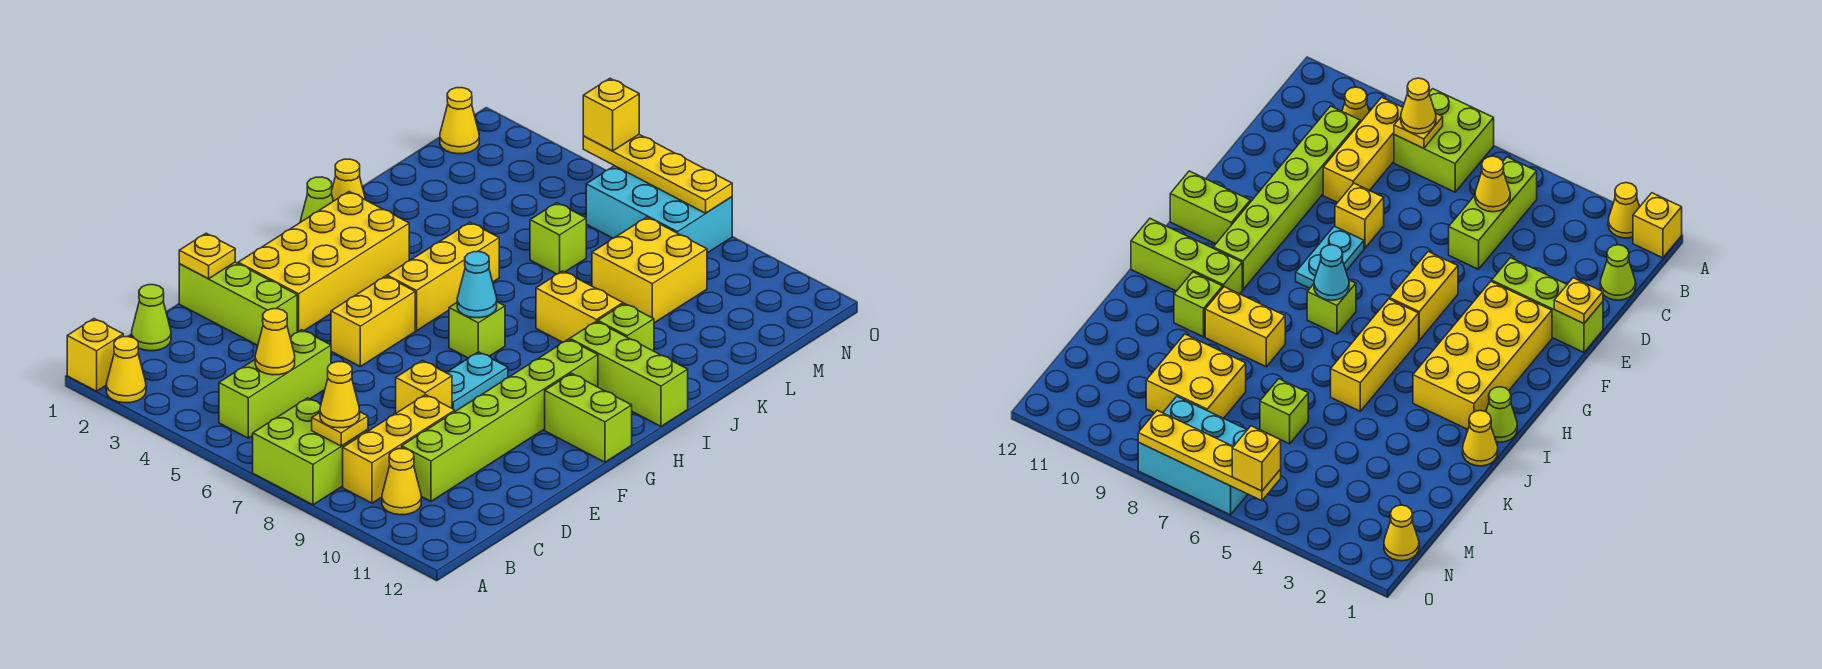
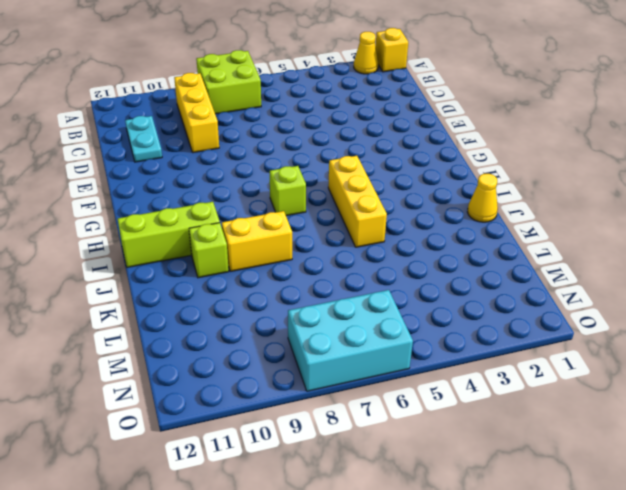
cyan plate C11:D11 level 1 -> cyan plate F8:G8 level 1
none -> lime brick B5:D5 level 1
none -> yellow cone B10 level 1
none -> lime cone C1 level 1
none -> lime brick C10:H10 level 1

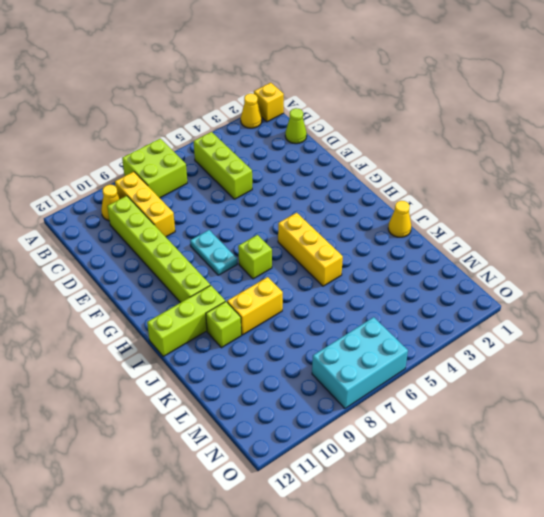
none -> lime brick E1:E3 level 1
none -> yellow brick E8 level 1
none -> yellow brick F2:I3 level 1
none -> yellow brick F5:G5 level 1

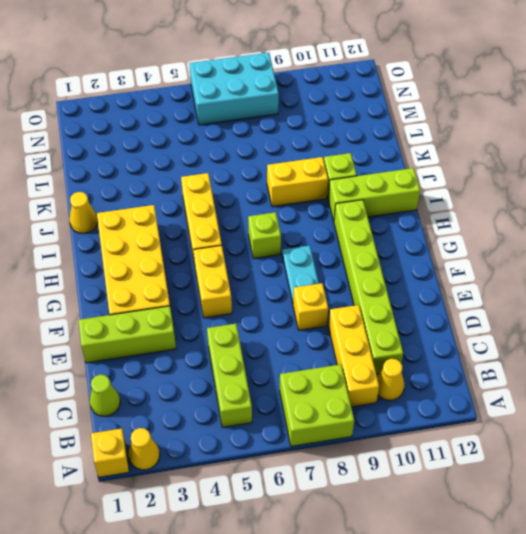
none -> lime brick G11:G12 level 1
none -> lime cone I1 level 1
none -> lime brick L6 level 1
none -> yellow brick L8:M9 level 1

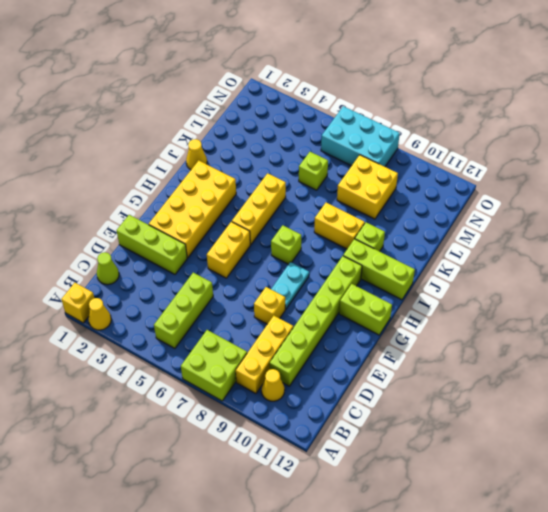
none -> lime cone I1 level 1
none -> yellow cone N1 level 1
none -> yellow plate B8 level 2
none -> yellow cone C5 level 2

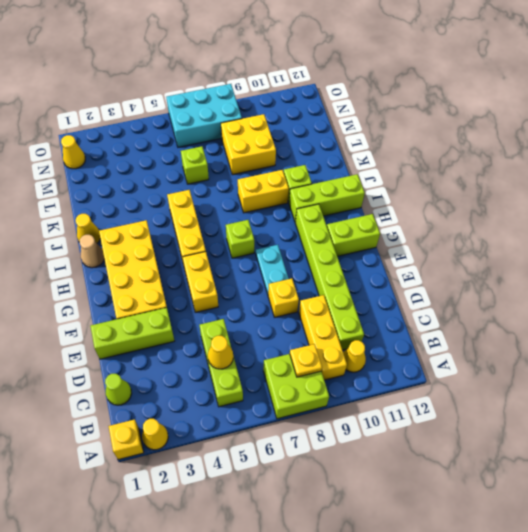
tan cone I1 level 1 -> lime cone I1 level 1
none -> yellow plate E1 level 2
none -> cyan cone H7 level 2
none -> yellow plate O5:O8 level 2
none -> yellow cone B8 level 3

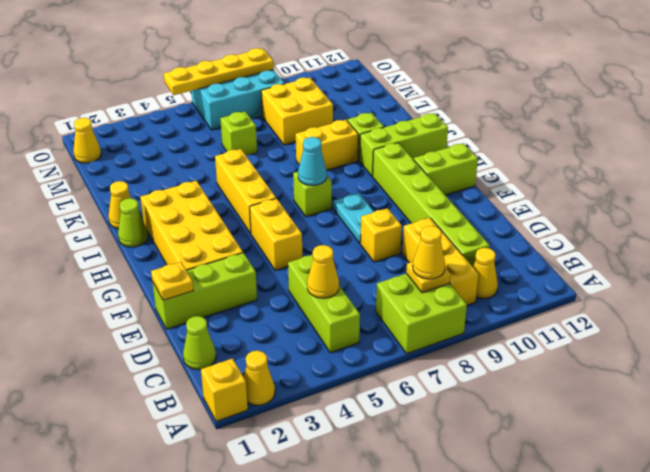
none -> yellow brick O5 level 3

